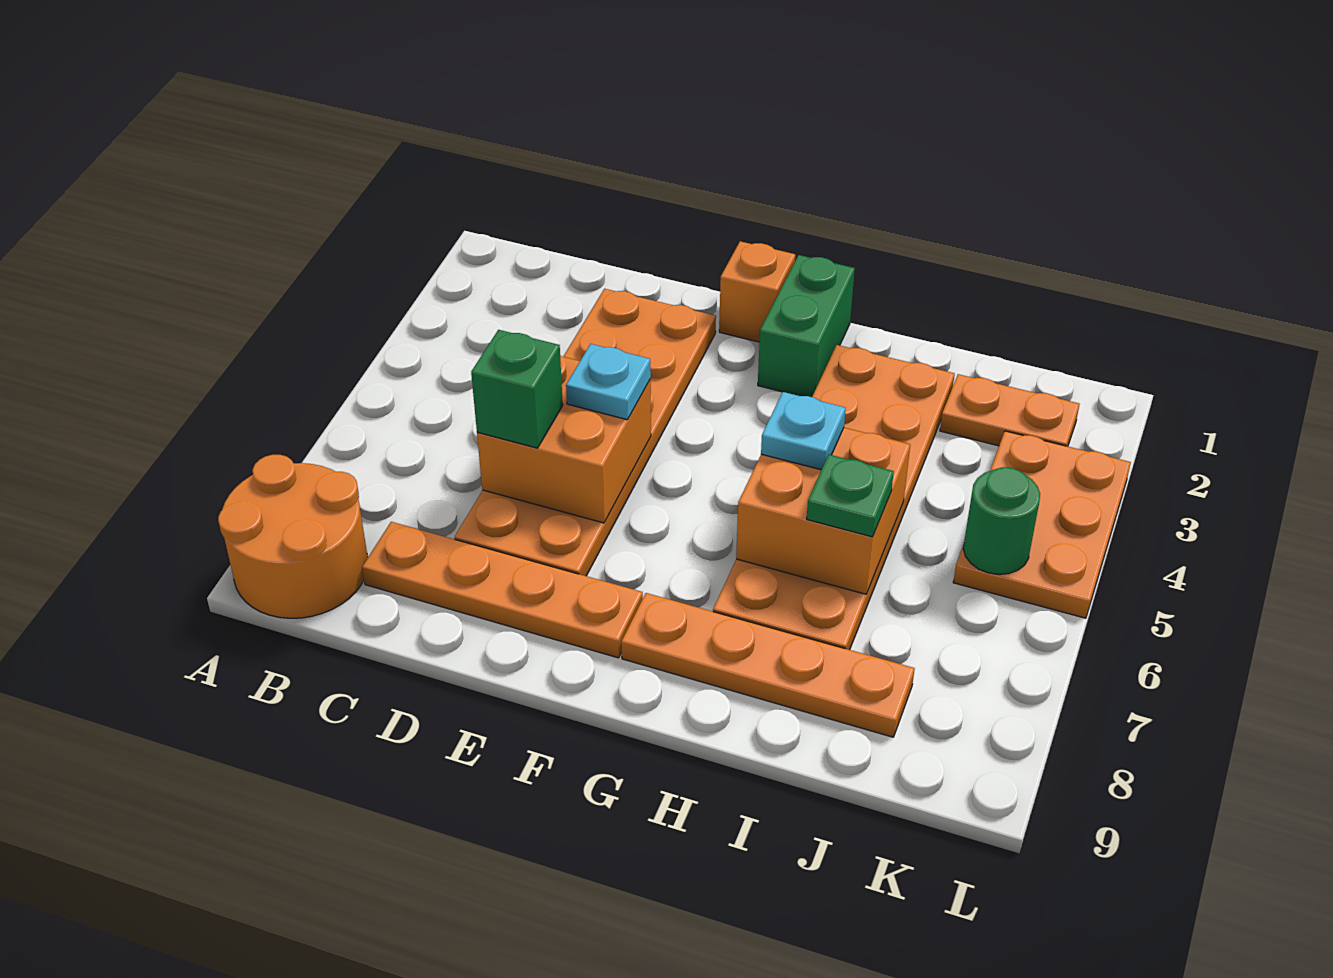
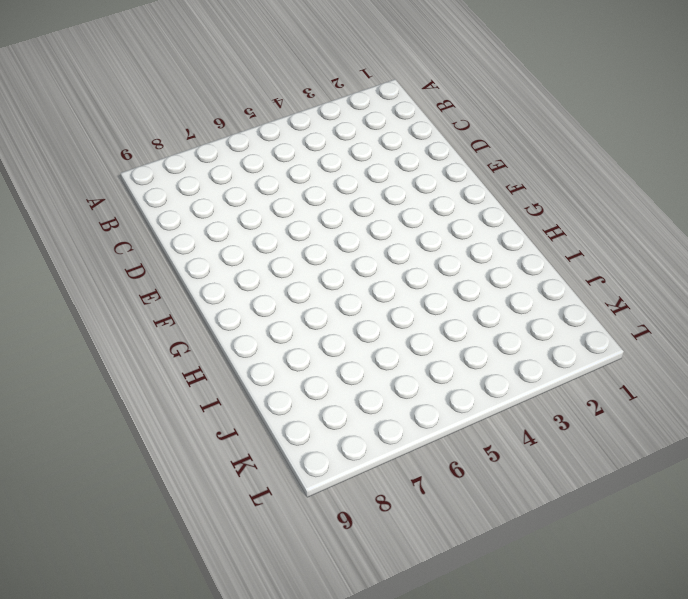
none -> orange round brick A8:B9 level 1
none -> orange plate C8:F8 level 1
none -> orange plate D2:E7 level 1

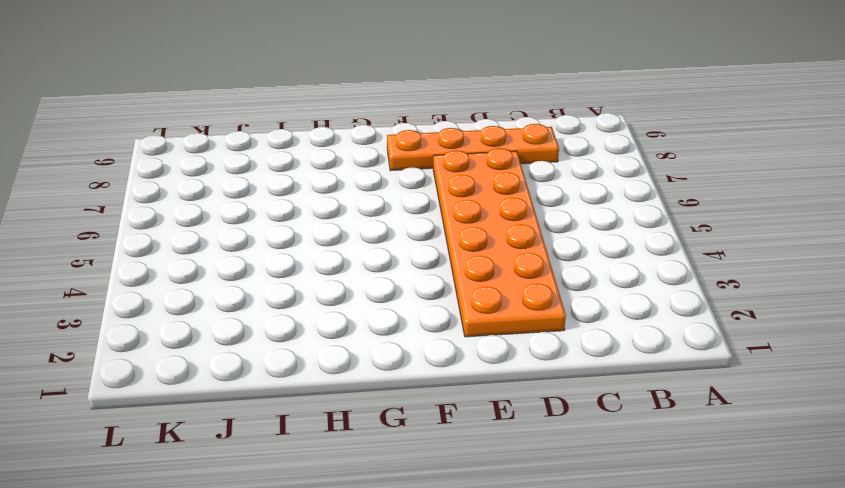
none -> orange round brick A8:B9 level 1
none -> orange brick F1 level 1
none -> green brick G1:G2 level 1

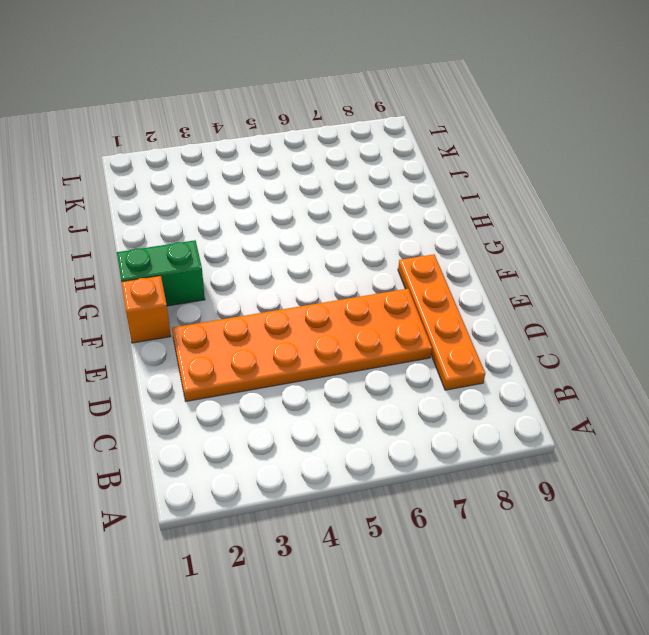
none -> orange round brick A8:B9 level 1
none -> orange plate G8:J8 level 1
none -> orange plate H2:I7 level 1

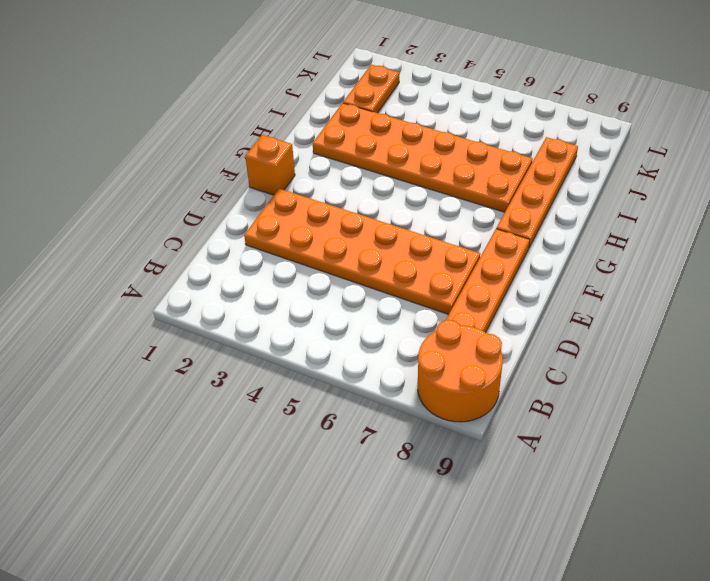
none -> green brick G1:G2 level 1
none -> orange plate K3:L5 level 1
none -> orange brick D5:E6 level 2

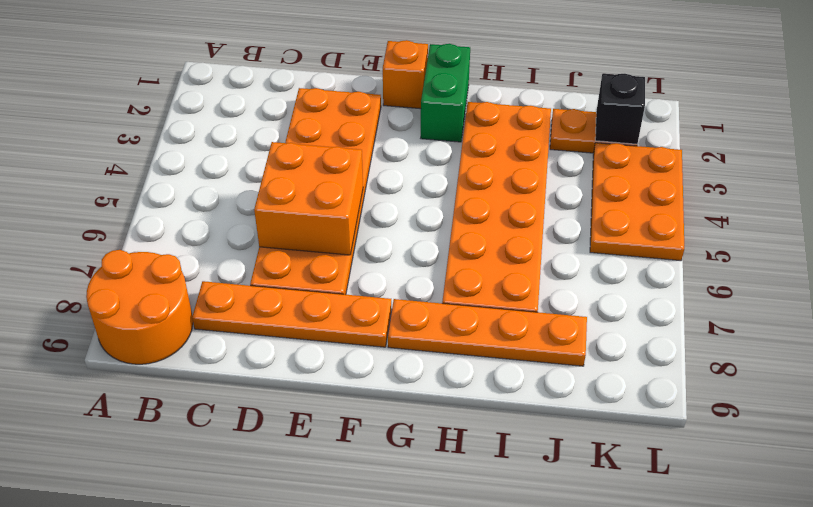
black brick K2 level 2 -> none
none -> orange brick H5:I6 level 2
none -> green round brick K5 level 2
none -> green brick D6 level 3

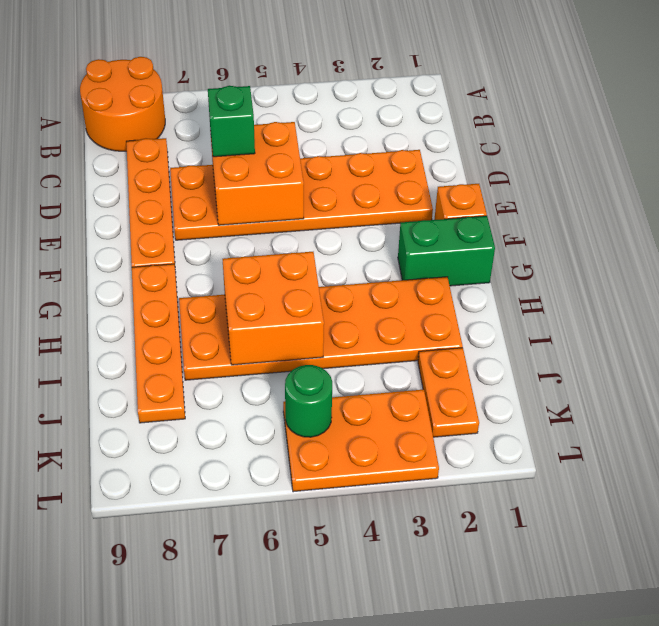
none -> cyan plate E5 level 3
none -> cyan plate H5 level 3
none -> green plate I6 level 3

